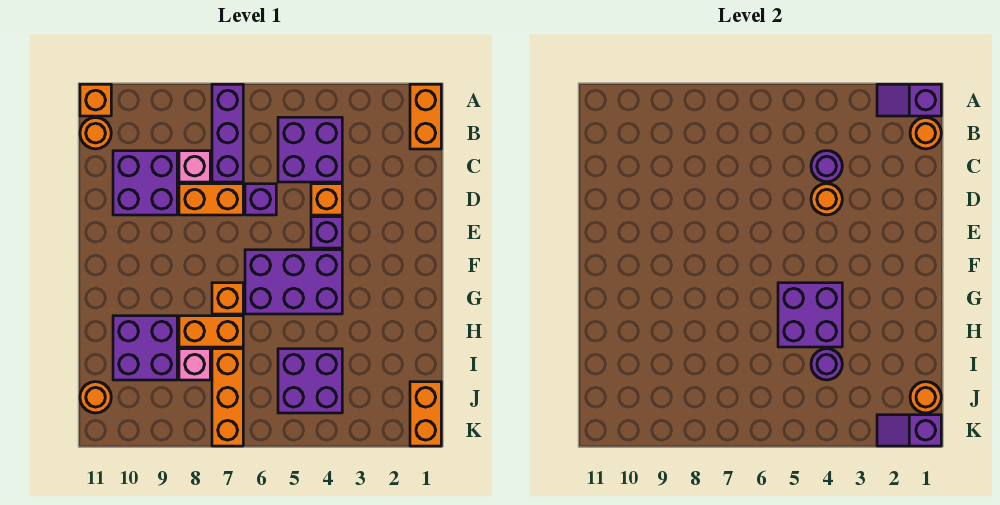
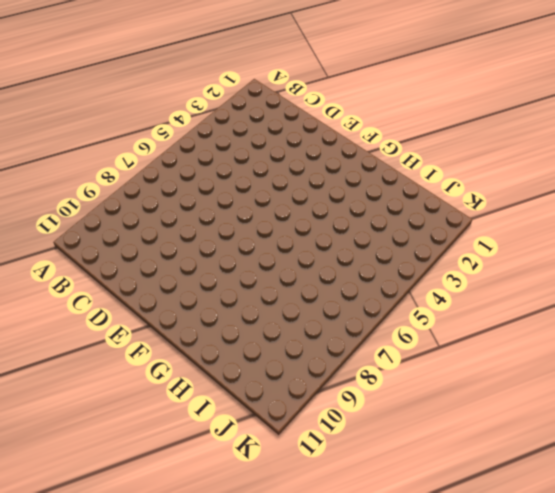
none -> orange brick A1:B1 level 1
none -> purple brick A7:C7 level 1
none -> orange brick A11 level 1

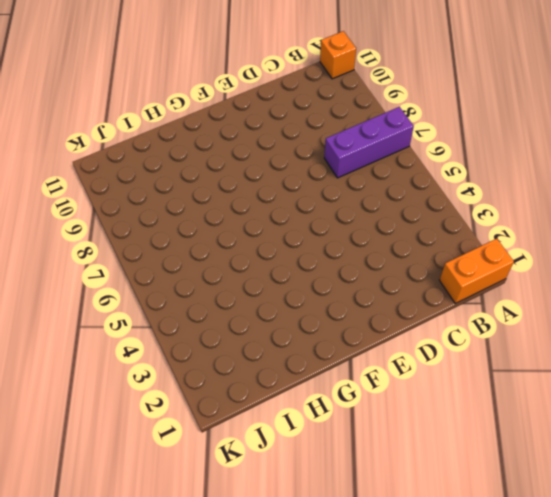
none -> purple brick B4:C5 level 1
none -> orange round brick B11 level 1
none -> pink brick C8 level 1

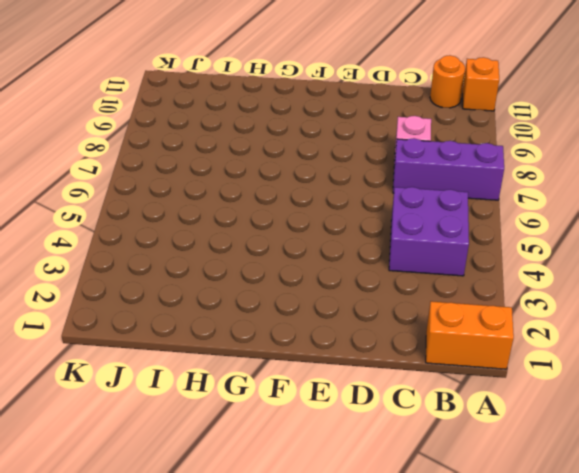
none -> purple brick C9:D10 level 1
none -> orange brick D4 level 1
none -> purple brick D6 level 1

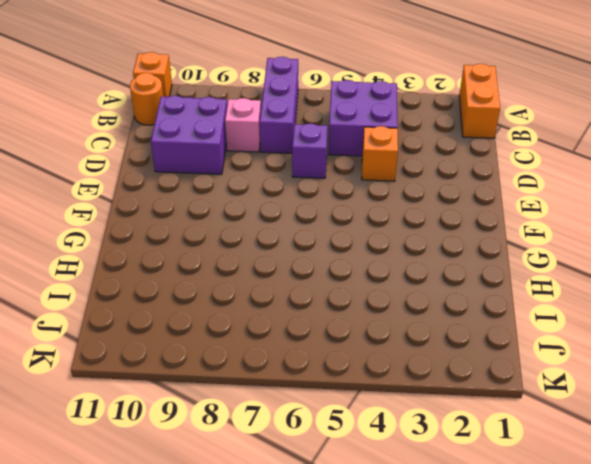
none -> orange brick D7:D8 level 1
none -> purple brick E4 level 1
none -> purple brick F4:G6 level 1

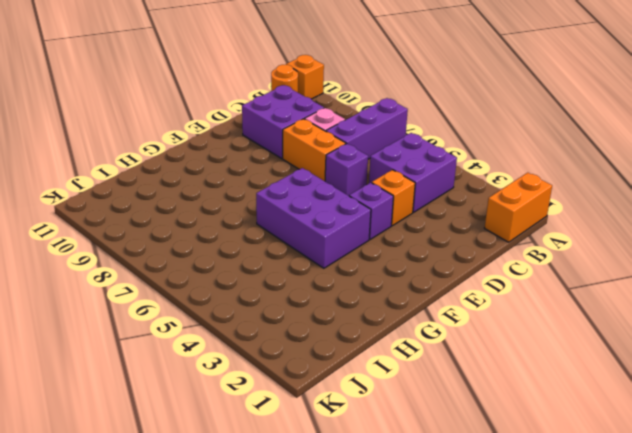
none -> orange brick G7 level 1
none -> orange brick H7:H8 level 1
none -> purple brick H9:I10 level 1

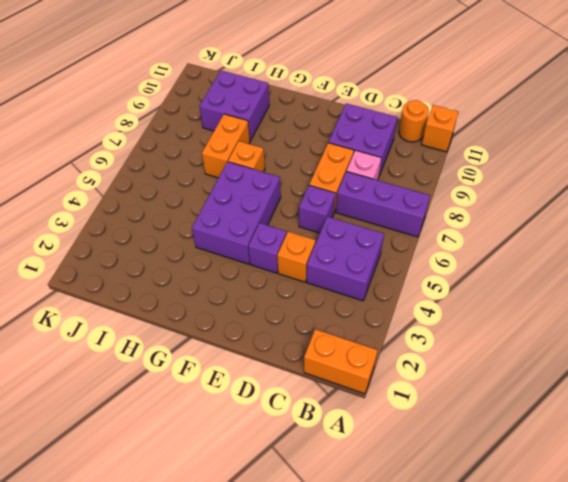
none -> purple brick I4:J5 level 1
none -> orange brick I7:K7 level 1
none -> pink brick I8 level 1

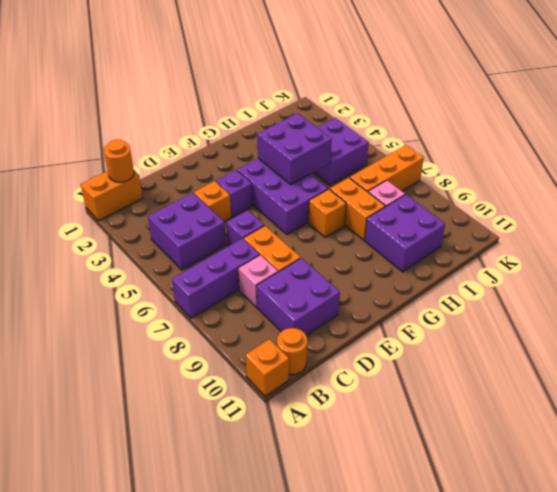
none -> orange brick J1:K1 level 1
none -> orange round brick J11 level 1
none -> purple slope A1:A2 level 2 top 1

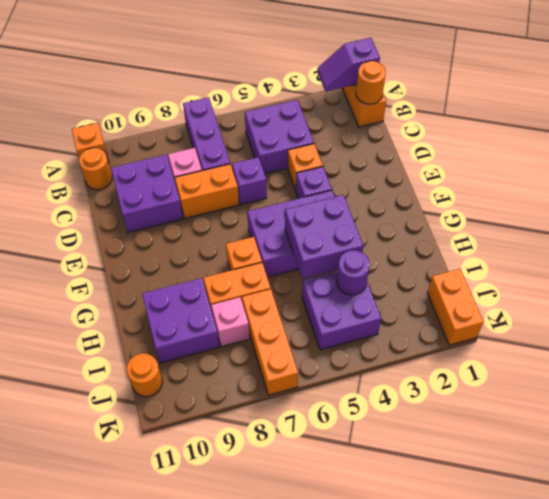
none -> purple round brick C4 level 2
none -> orange round brick D4 level 2
none -> orange round brick J1 level 2

